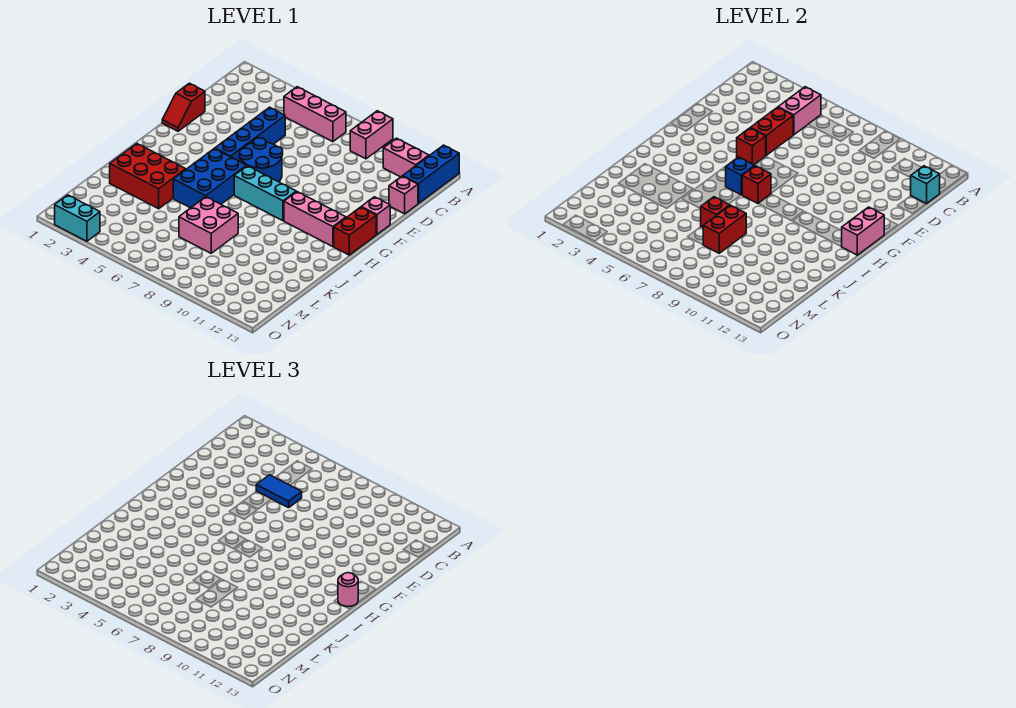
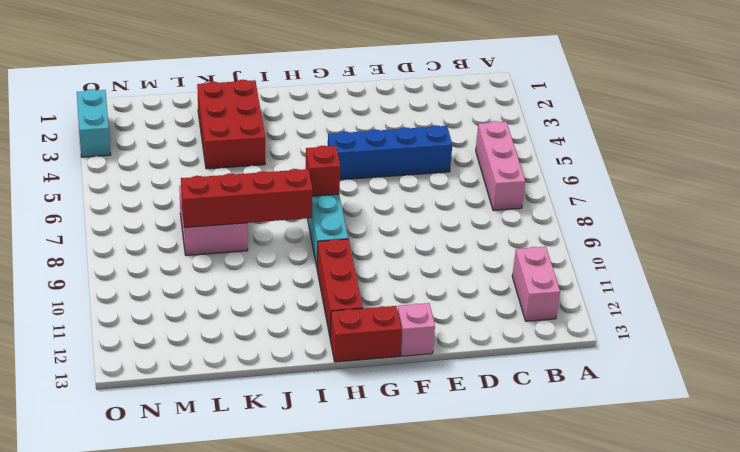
red brick H10:H12 level 1 -> pink brick H10:H12 level 1
red brick I8:L8 level 2 -> red brick K8:L8 level 2
none -> pink brick A9:B9 level 1
none -> blue brick A13:C13 level 1
none -> pink brick D13 level 1

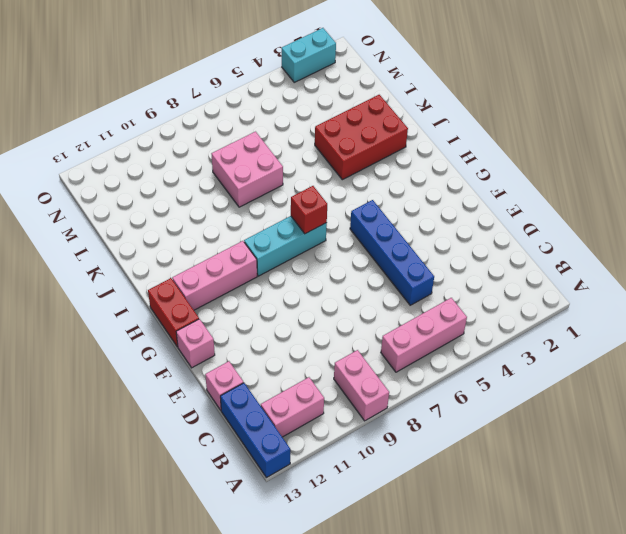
none -> red slope E1:F1 level 1 top E
none -> blue round brick F6:G7 level 1
none -> blue brick H5:J6 level 1

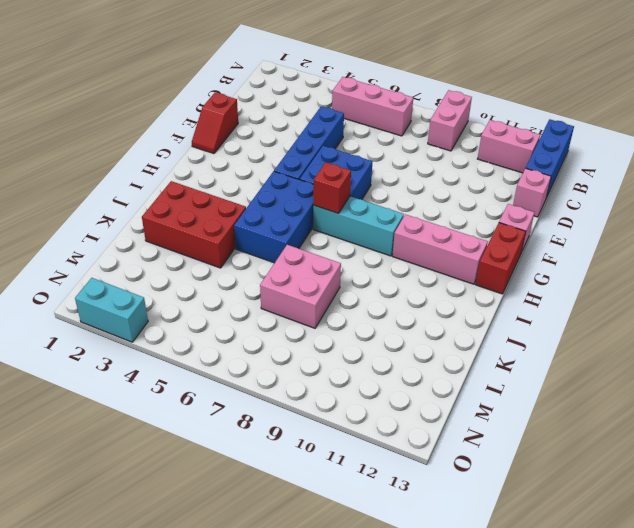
blue brick F6:G7 level 1 -> blue round brick F6:G7 level 1
none -> pink brick B5:C5 level 2
none -> cyan brick C13 level 2
none -> red brick D5:E5 level 2

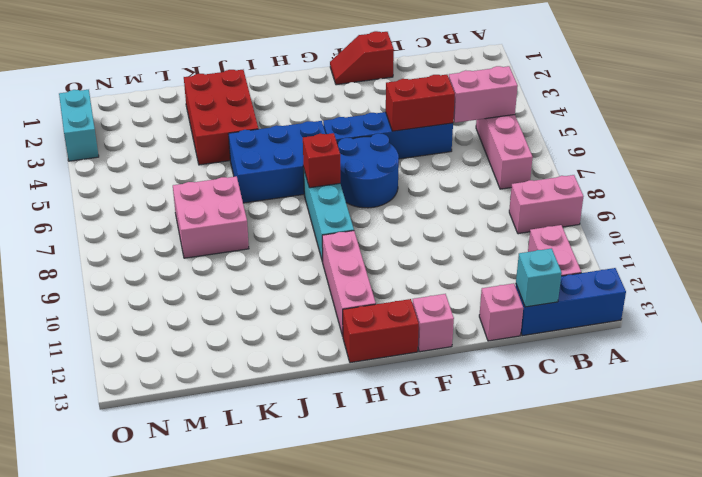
none -> red brick F5 level 2
none -> pink brick G13:H13 level 2
none -> blue brick H6 level 2

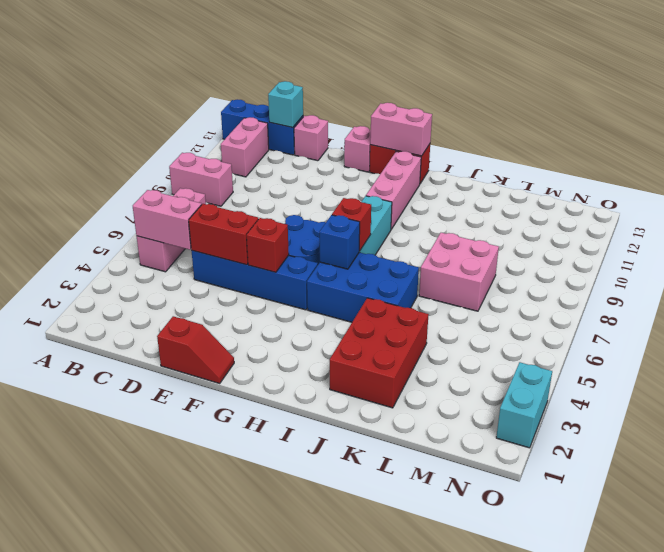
none -> red brick K7 level 2
none -> red brick K8:L8 level 2
none -> blue tile D5:D6 level 3

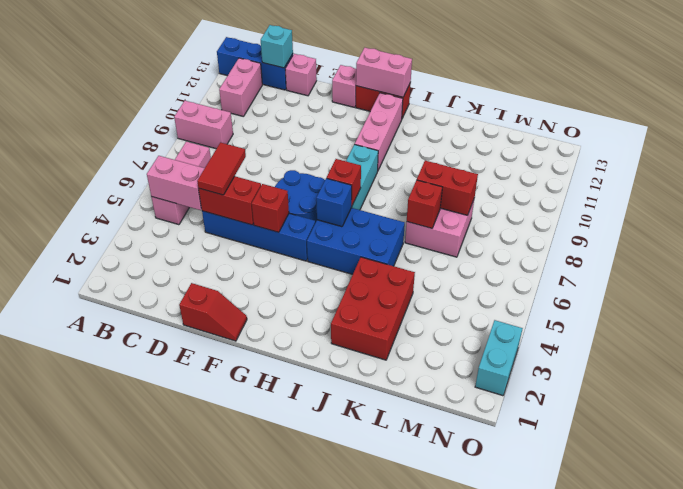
red tile D5:D6 level 3 -> blue tile D5:D6 level 3
none -> pink round brick H13 level 3

